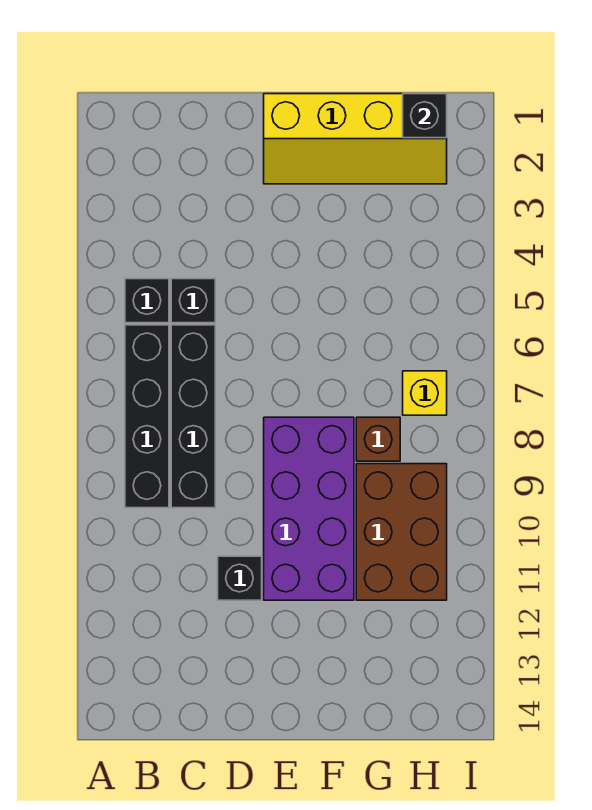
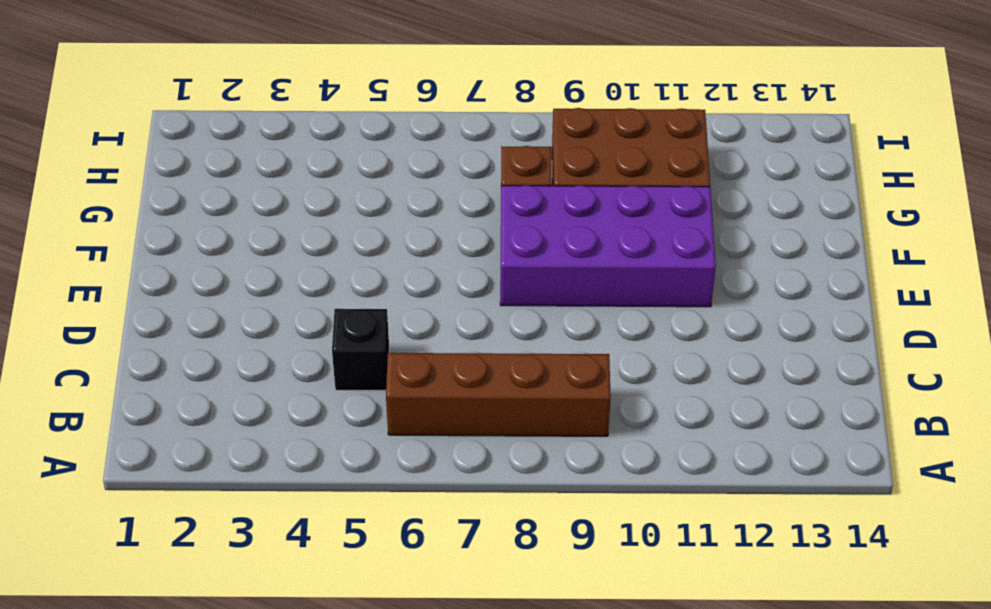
brown brick B6:B9 level 1 -> black brick B6:B9 level 1
none -> black brick B5 level 1
none -> black brick C6:C9 level 1

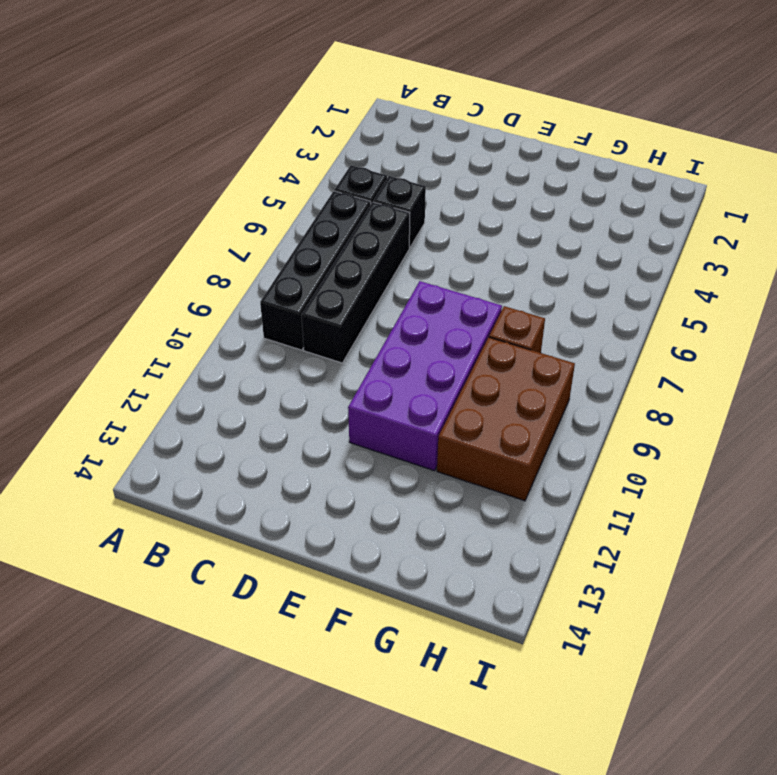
none -> black brick D11 level 1
none -> yellow slope E1:H2 level 1 top 1

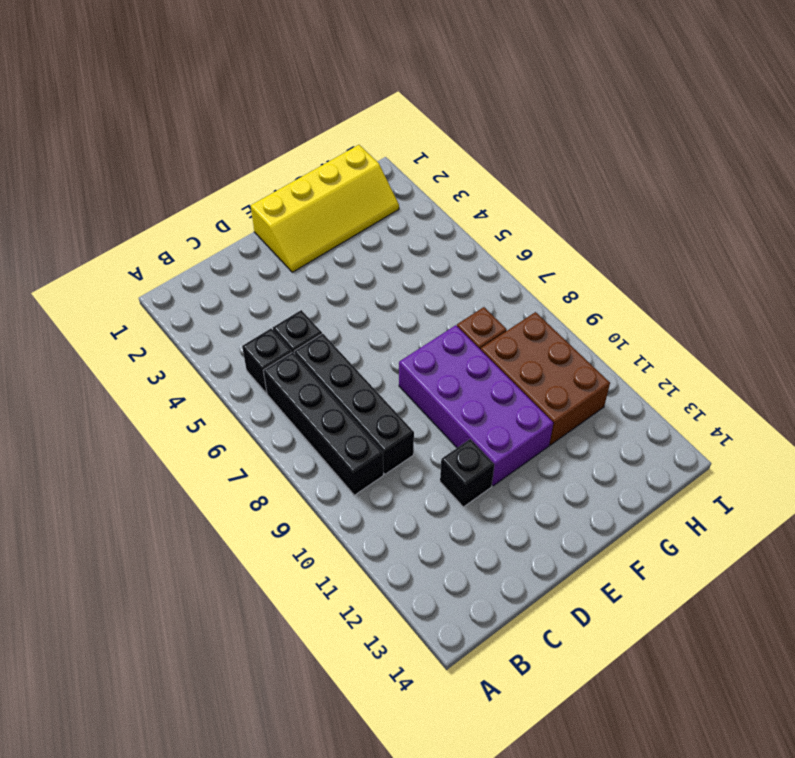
none -> yellow brick H7 level 1
none -> black brick H1 level 2

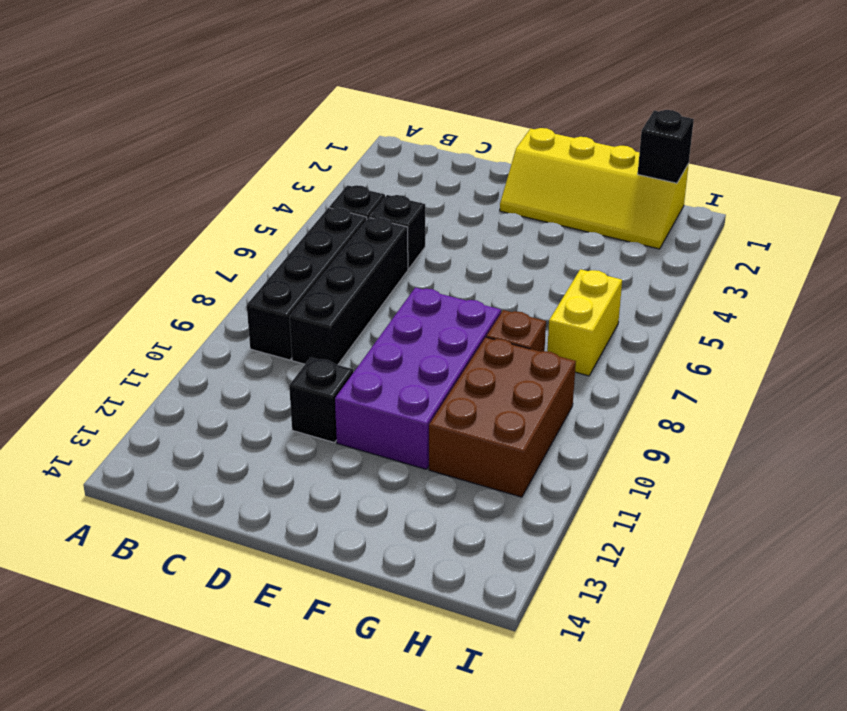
yellow brick H6:H7 level 1 -> yellow brick H7 level 1

